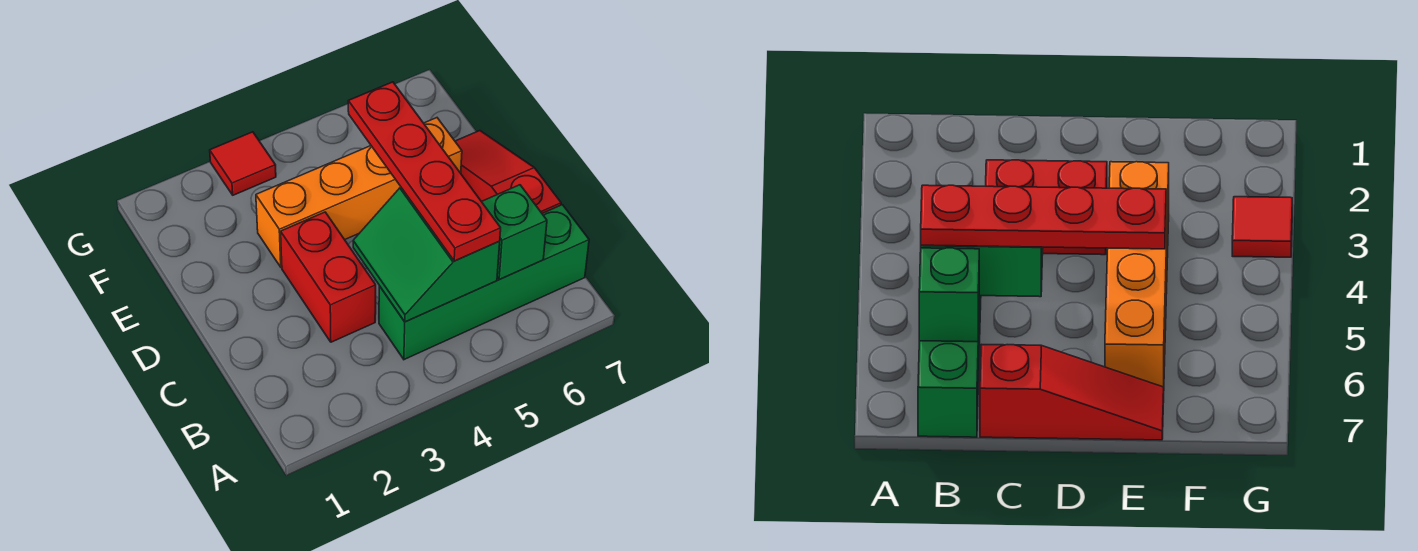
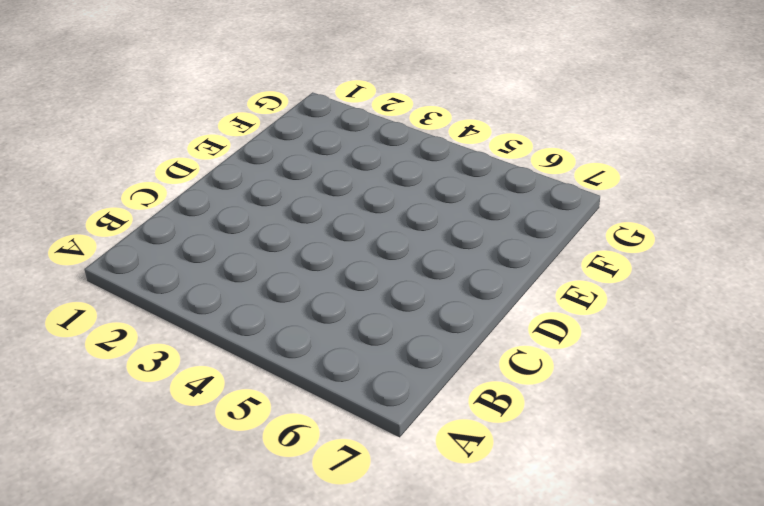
none -> green brick B4:B7 level 1
none -> red brick C3:D3 level 1

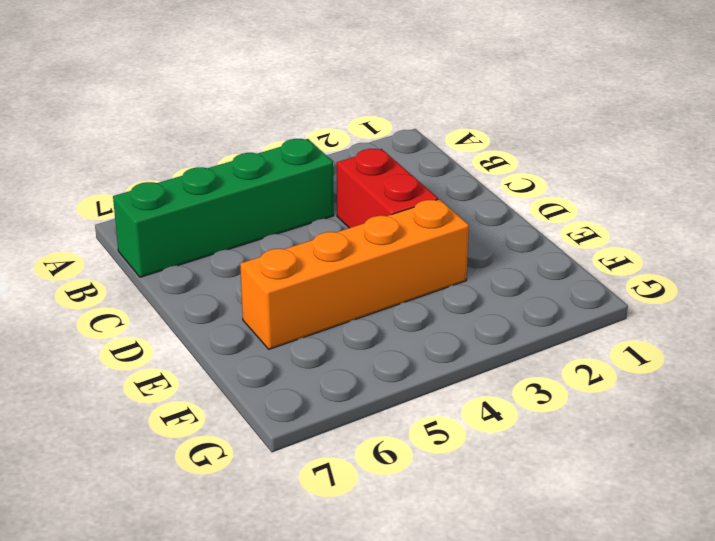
none -> red slope C7:E7 level 1 top C
none -> red tile G3 level 1

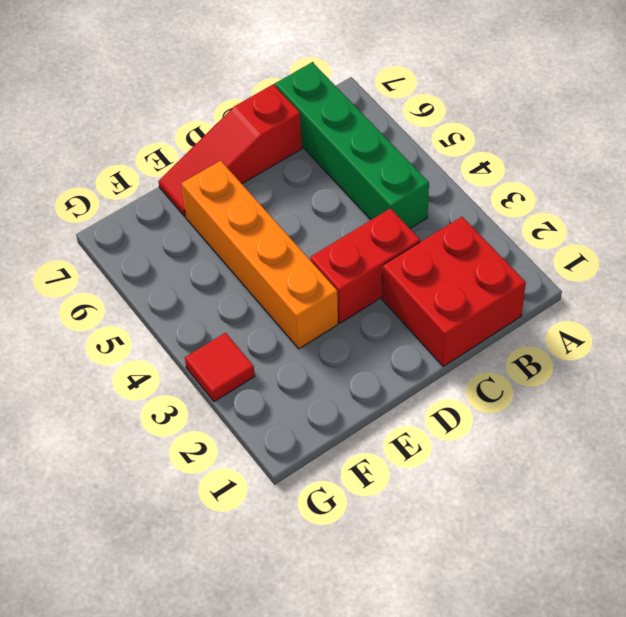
red brick B1:C2 level 1 -> none
none -> green slope B4:C5 level 2 top 5
none -> green brick B6 level 2

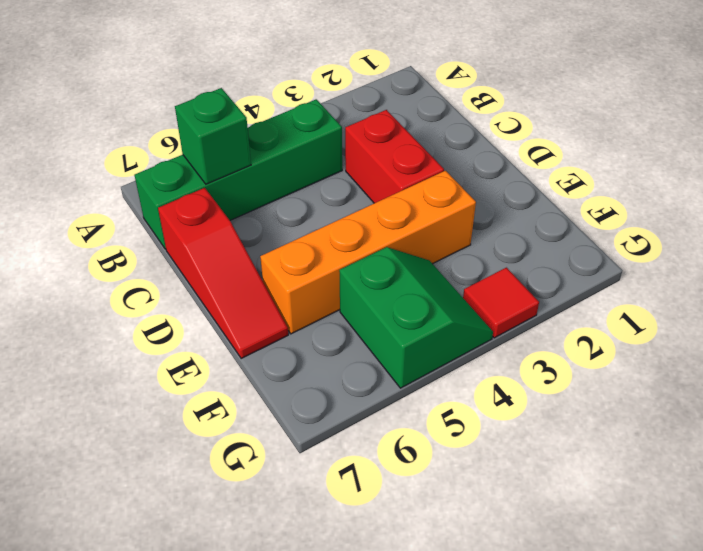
green slope F4:G5 level 1 top 5 -> green slope B4:C5 level 2 top 5
none -> red plate B5:E5 level 3

